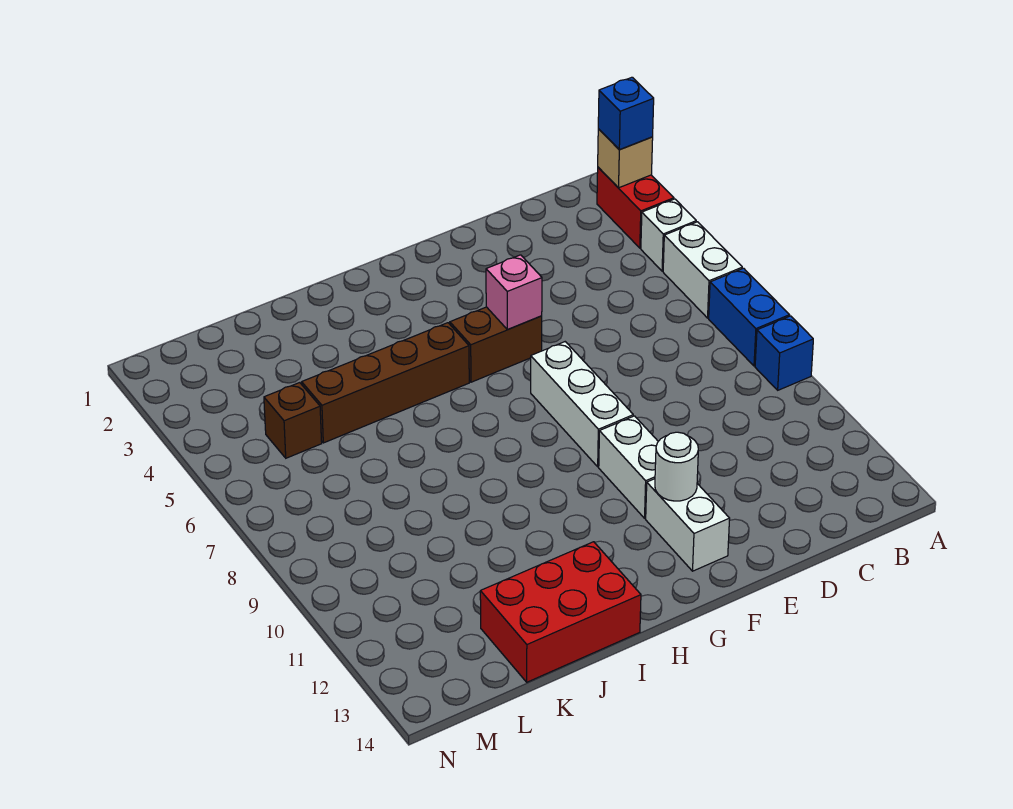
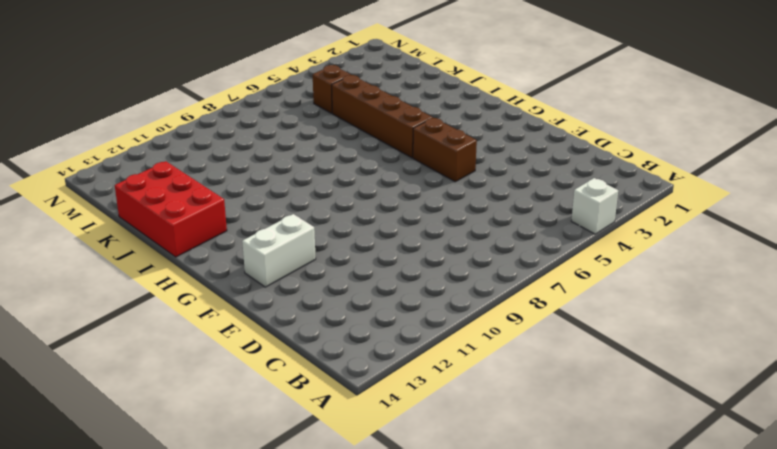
none -> red brick A2:A3 level 1
none -> white brick A5:A6 level 1
none -> blue brick A7:A8 level 1

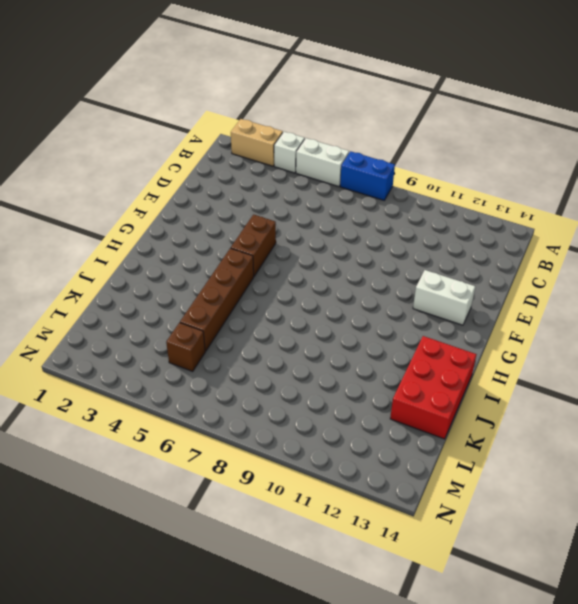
tan brick A2:A3 level 1 -> red brick A2:A3 level 1
none -> blue brick A9 level 1
none -> white brick F7:F9 level 1
none -> white brick F10:F11 level 1

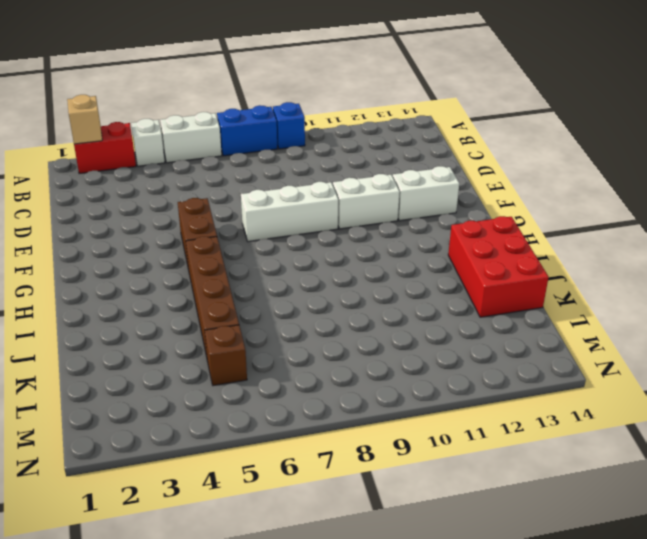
none -> pink brick F5 level 2
none -> white round brick F12 level 2
none -> blue brick A2 level 3

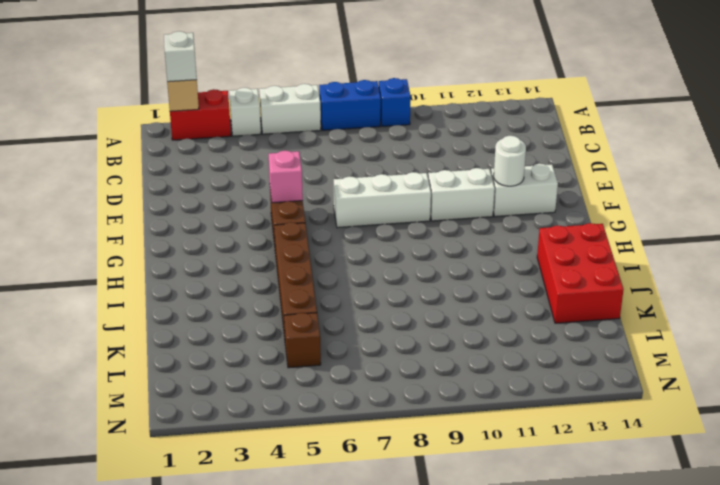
white brick A2 level 3 -> blue brick A2 level 3

